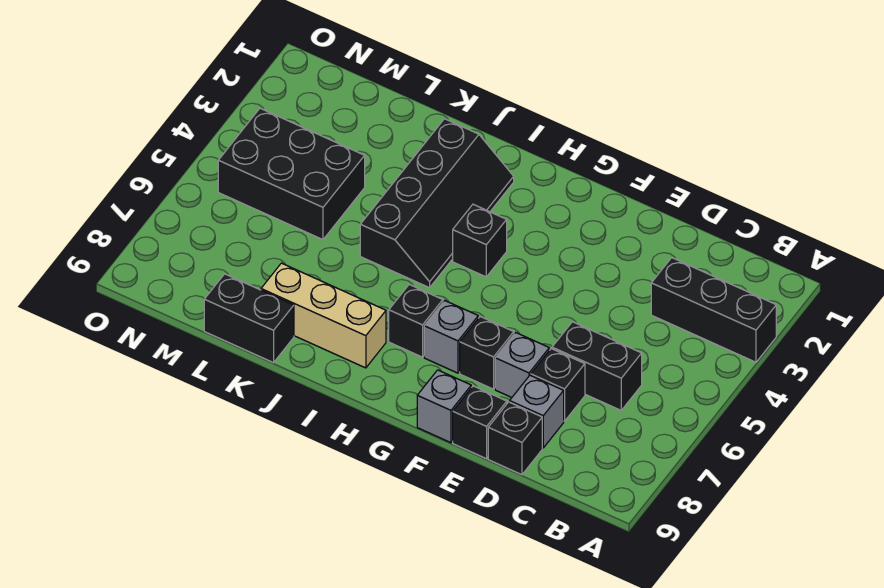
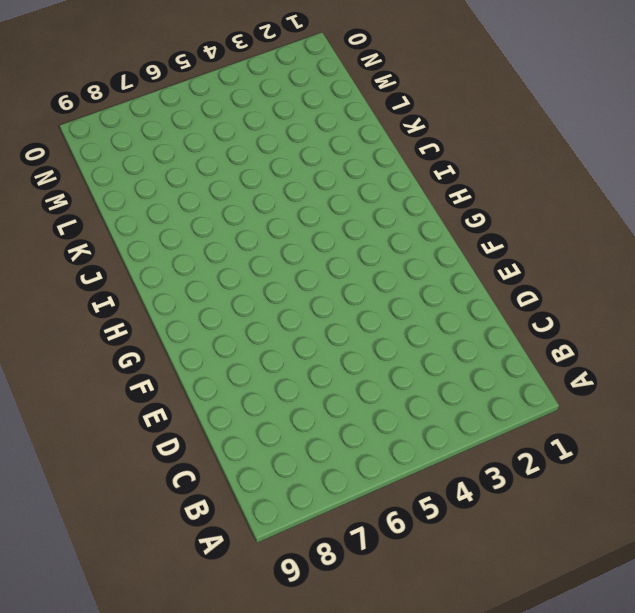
none -> black brick A3:C3 level 1
none -> black brick C6:D6 level 1
none -> black brick D7 level 1

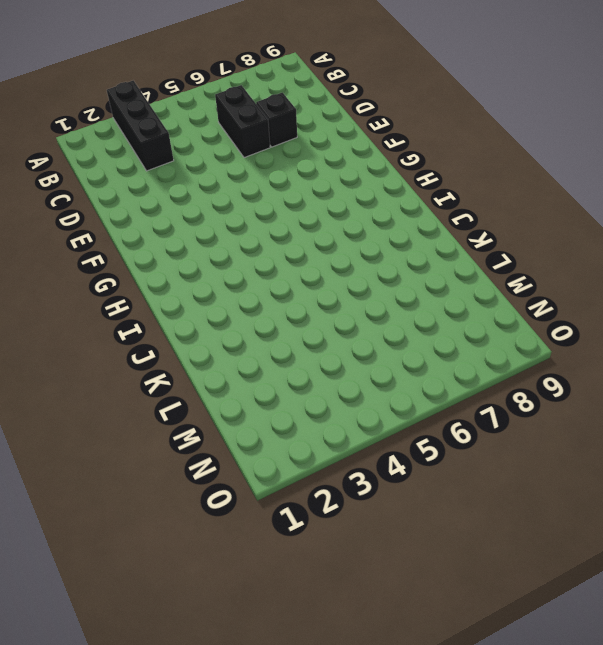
none -> grey brick D8 level 1
none -> black brick D9 level 1
none -> grey brick E7 level 1

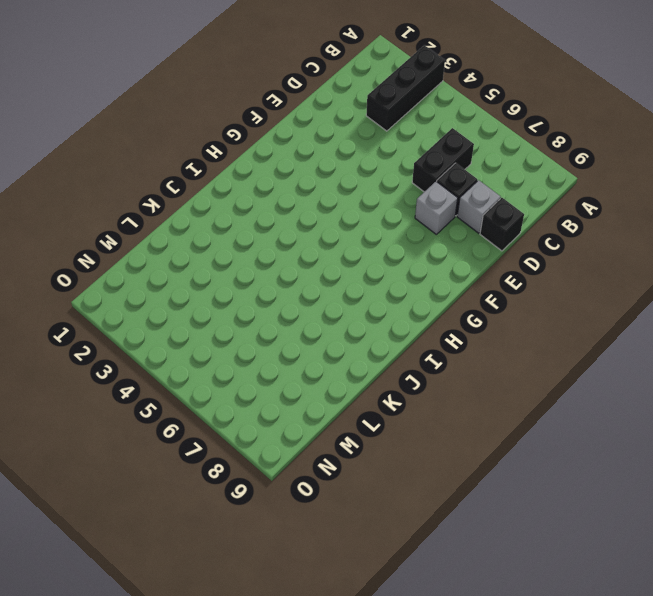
none -> black brick E9 level 1
none -> black brick F7 level 1
none -> grey brick F9 level 1

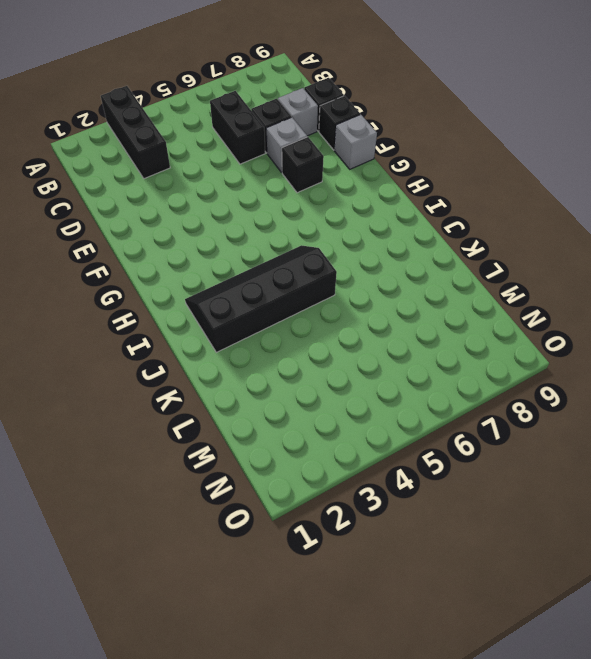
none -> grey brick G7 level 1
none -> black brick H4 level 1
none -> black brick H7 level 1

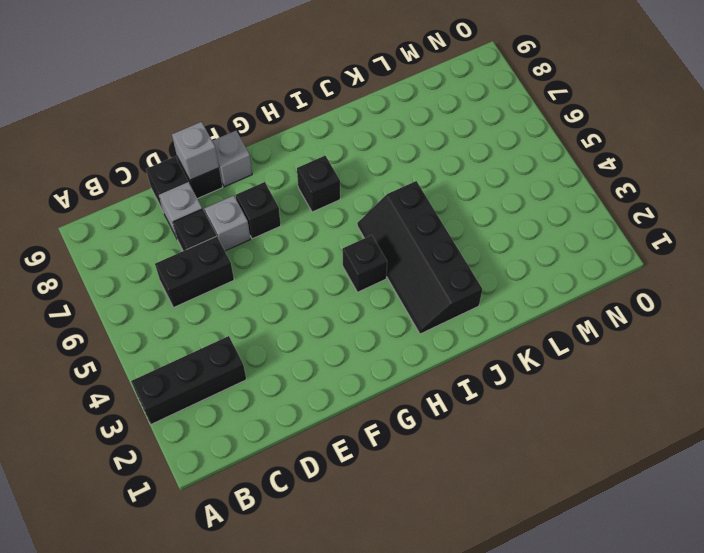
grey brick E9 level 2 -> grey brick G7 level 1
none -> tan brick I8:K8 level 1
none -> black brick K9:L9 level 1
none -> black brick L4:N5 level 1

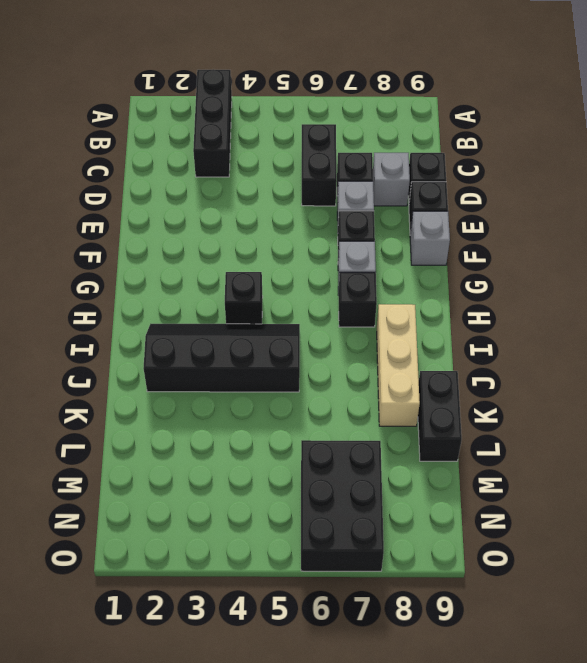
black brick M6:O7 level 1 -> black brick L4:N5 level 1

